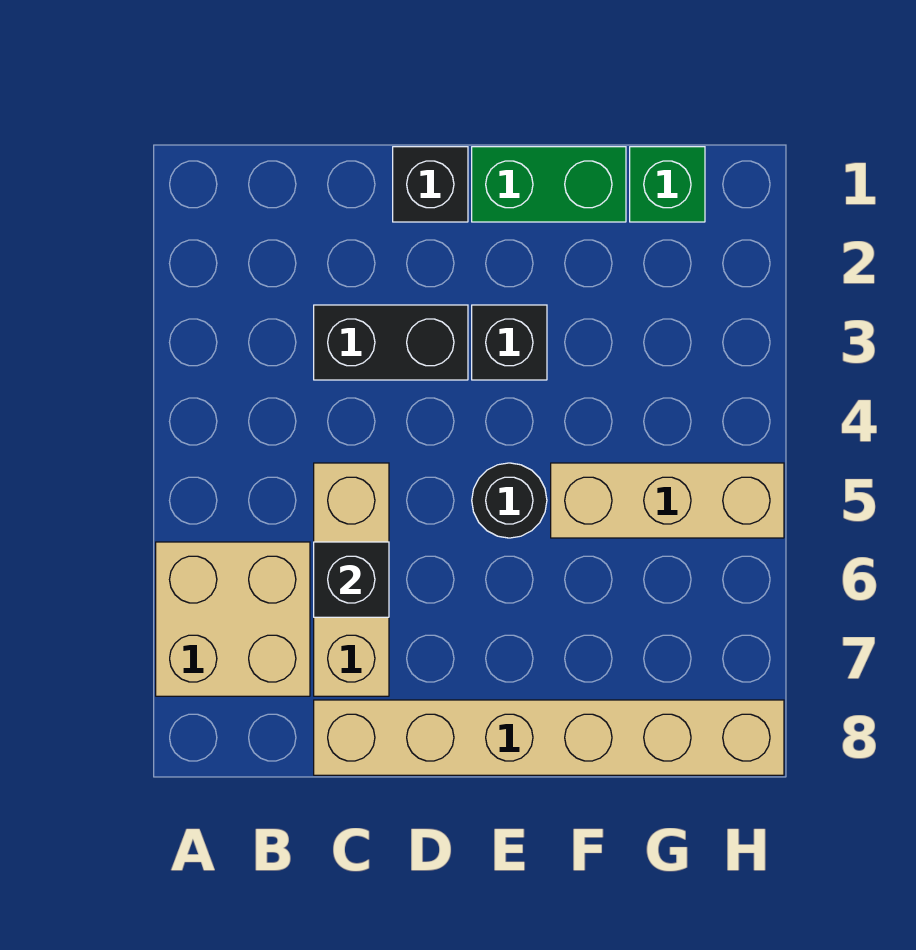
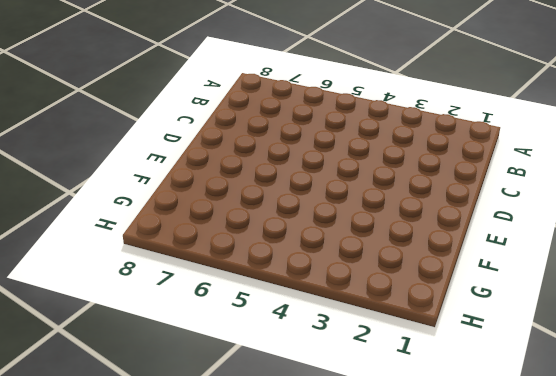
none -> tan brick A6:B7 level 1
none -> black brick C3:D3 level 1

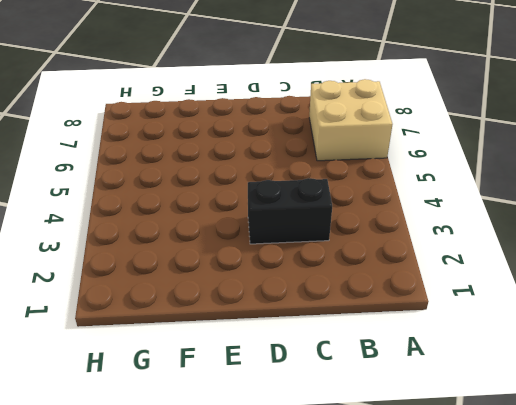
none -> tan brick C5:C7 level 1
none -> tan brick C8:H8 level 1

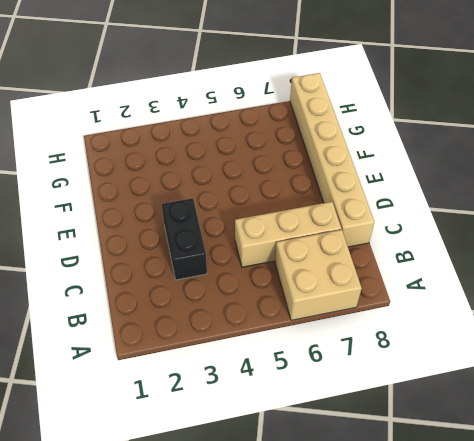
none -> black brick D1 level 1
none -> green brick E1:F1 level 1

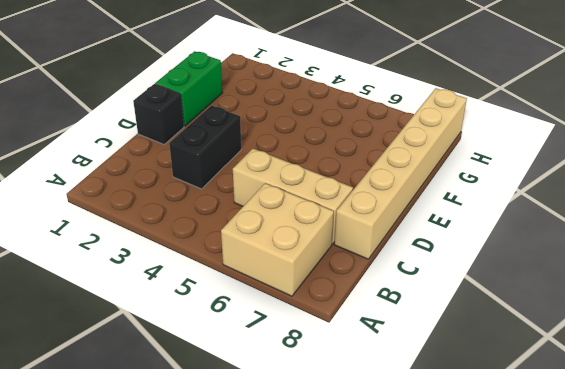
none -> black brick E3 level 1
none -> black round brick E5 level 1

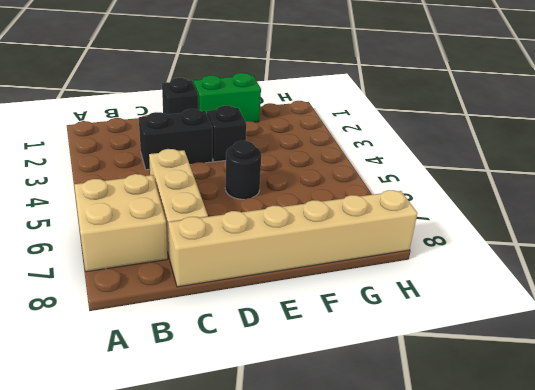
none -> tan brick F5:H5 level 1
none -> green brick G1 level 1

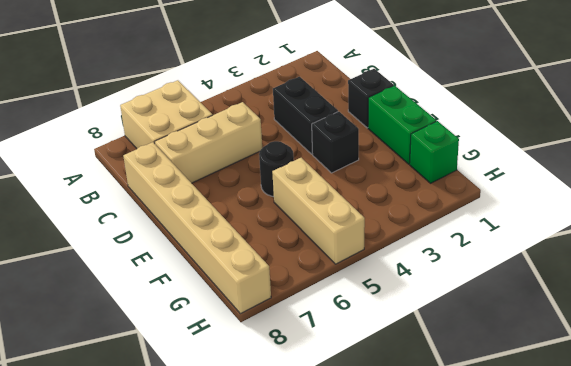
none -> black brick C6 level 2

